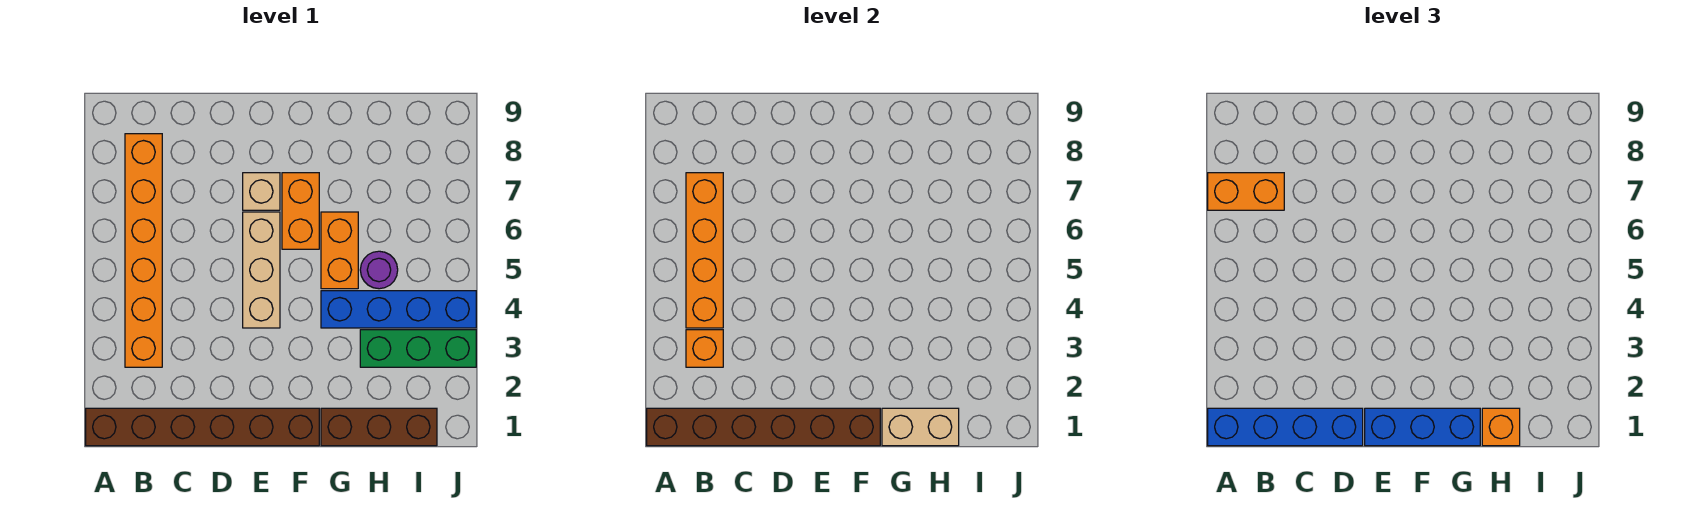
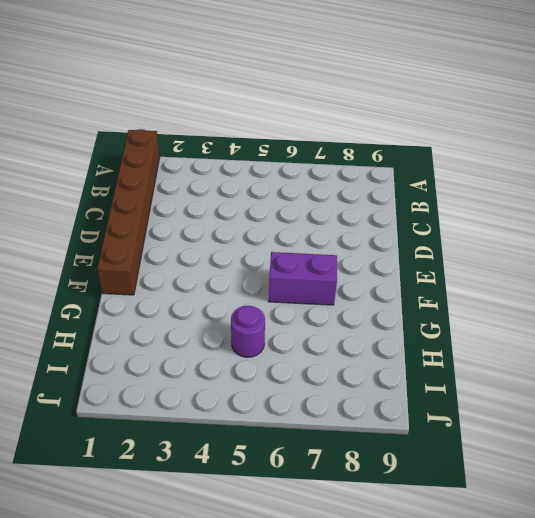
purple brick F6:F7 level 1 -> orange brick F6:F7 level 1
none -> orange brick B3:B8 level 1
none -> tan brick E4:E6 level 1
none -> tan brick E7 level 1

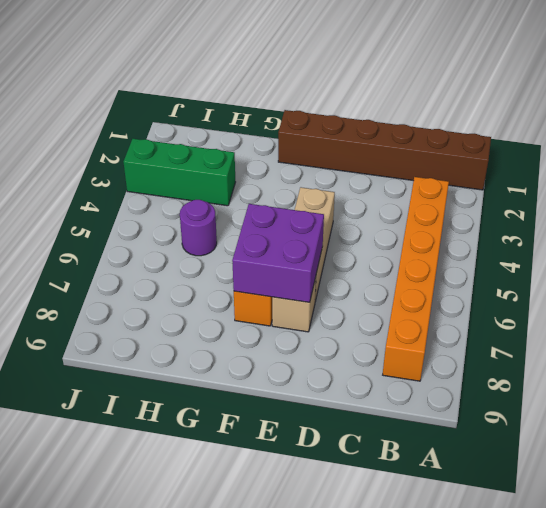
purple brick E6:F7 level 2 -> none
none -> brown brick G1:I1 level 1
none -> blue brick G4:J4 level 1
none -> orange brick G5:G6 level 1

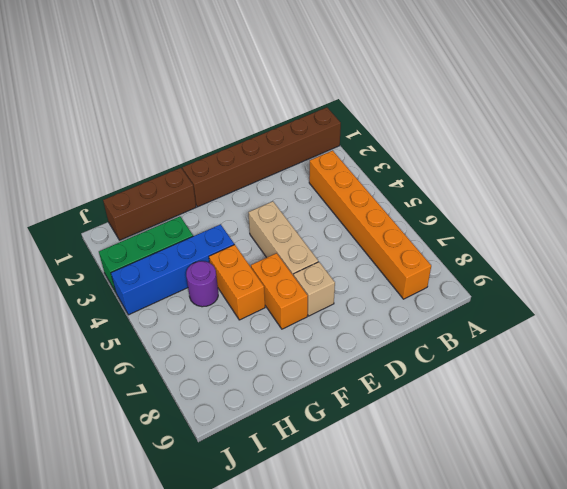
none -> brown brick A1:F1 level 2
none -> orange brick B3 level 2
none -> orange brick B4:B7 level 2

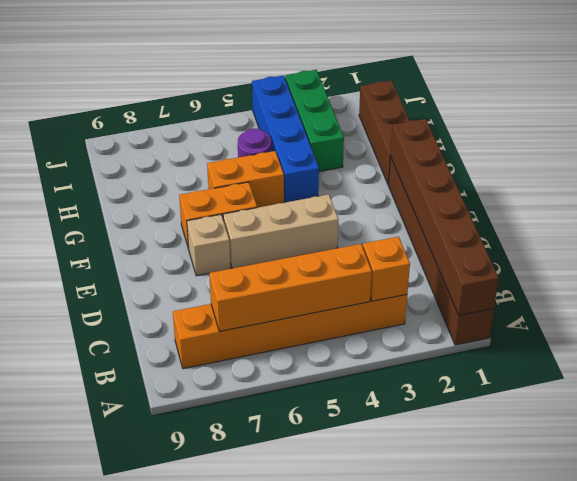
none -> tan brick G1:H1 level 2
none -> blue brick A1:D1 level 3
none -> orange brick A7:B7 level 3

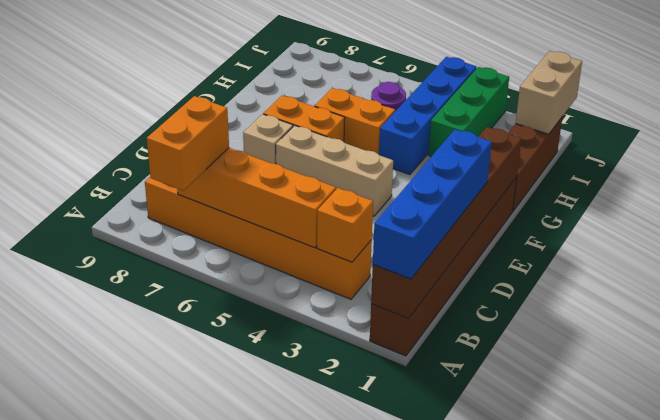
tan brick I1:J1 level 2 -> tan brick G1:H1 level 2
none -> blue brick E1:G1 level 3
none -> orange brick H1 level 3

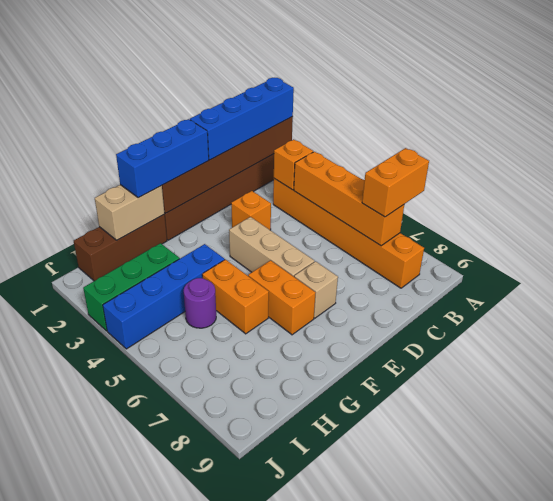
orange brick D3 level 1 -> orange brick H1 level 3

